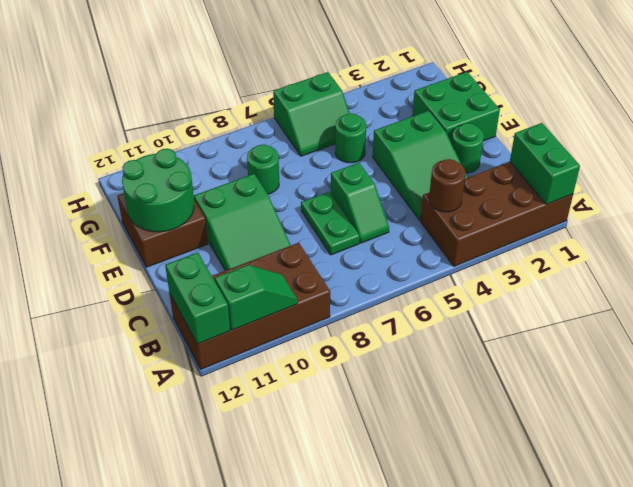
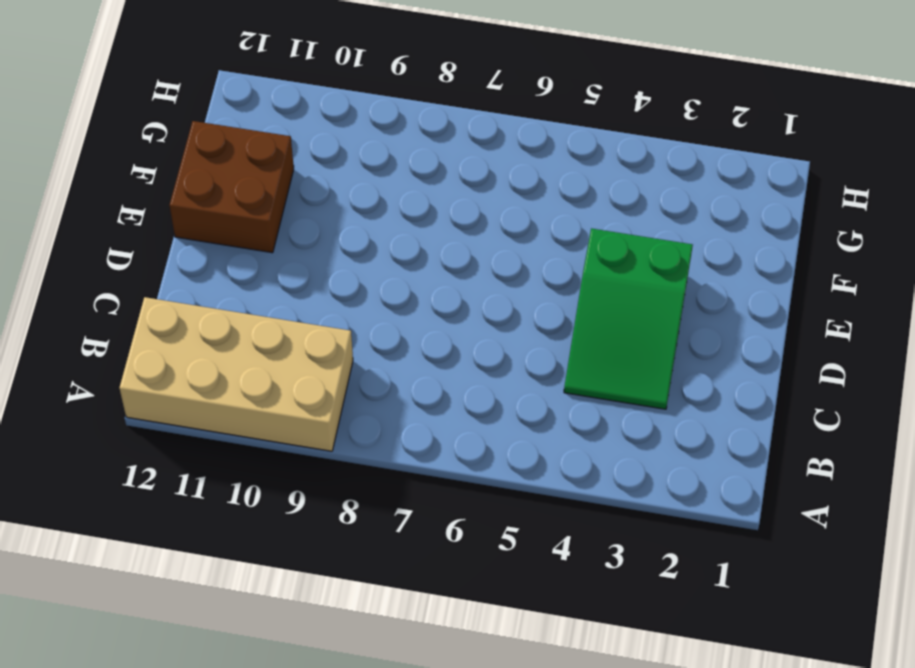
tan brick A9:B12 level 1 -> brown brick A9:B12 level 1
none -> brown brick A1:B4 level 1
none -> green slope C6:D6 level 1 top D
none -> green plate C7:D7 level 1

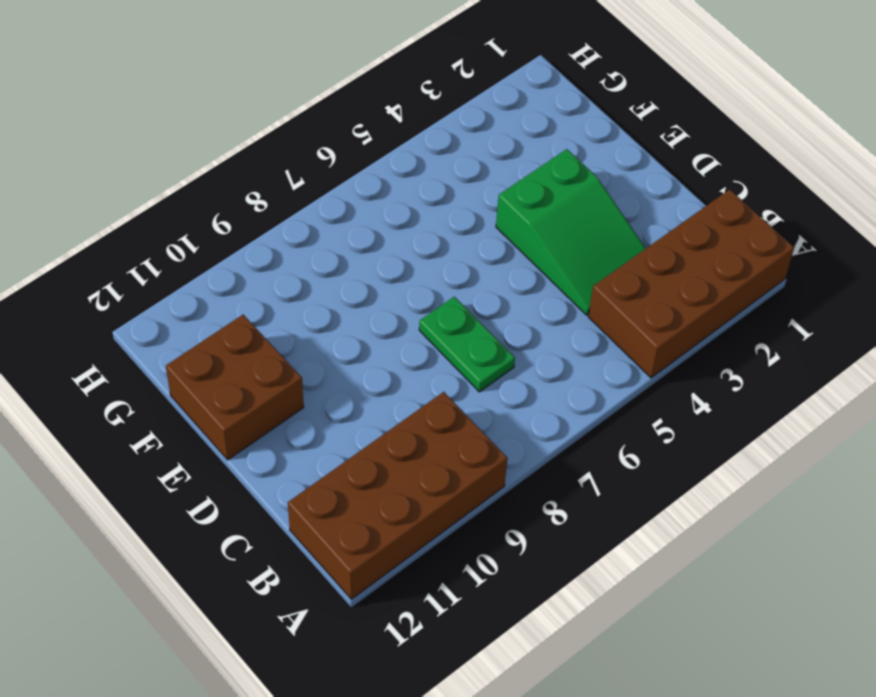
none -> green slope C6:D6 level 1 top D
none -> green slope C9:E10 level 1 top E
none -> green round brick D2 level 1

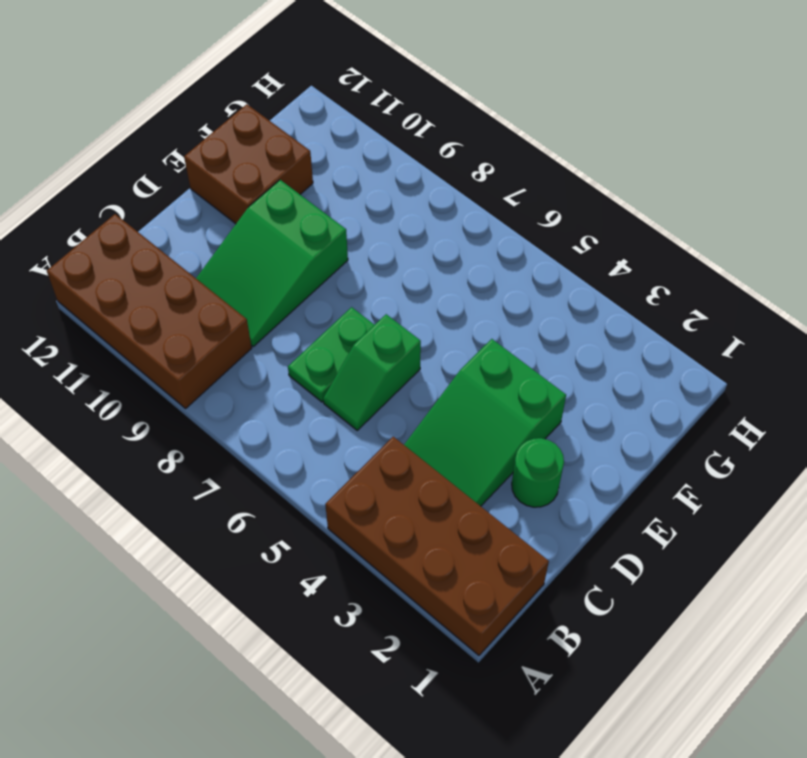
none -> green brick E1:F2 level 1
none -> green round brick F5 level 1
none -> green round brick F8 level 1

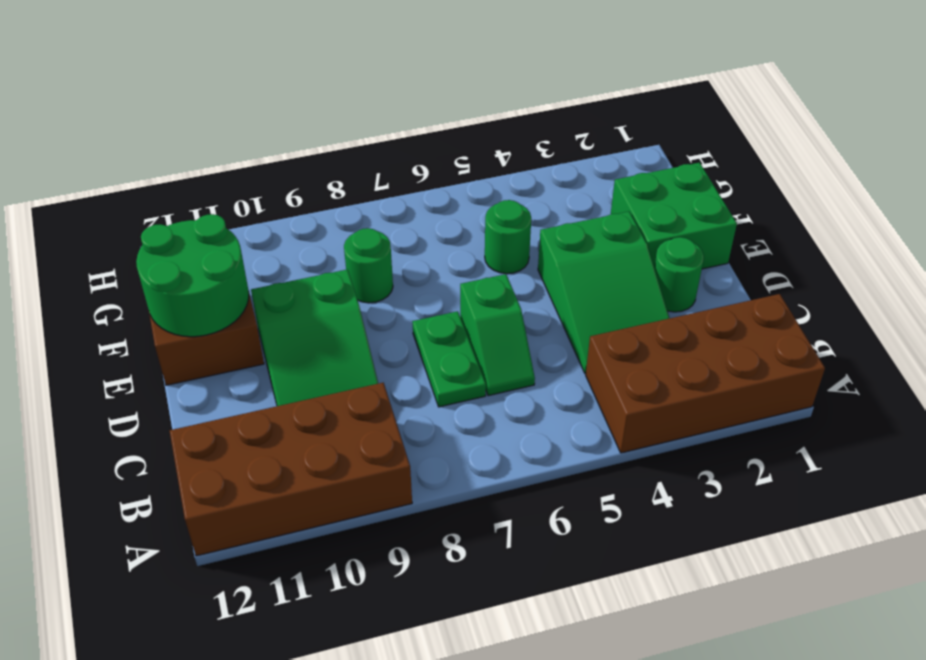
none -> green slope G5:H6 level 1 top H
none -> green brick A1:B1 level 2
none -> green slope A10:A11 level 2 top 11

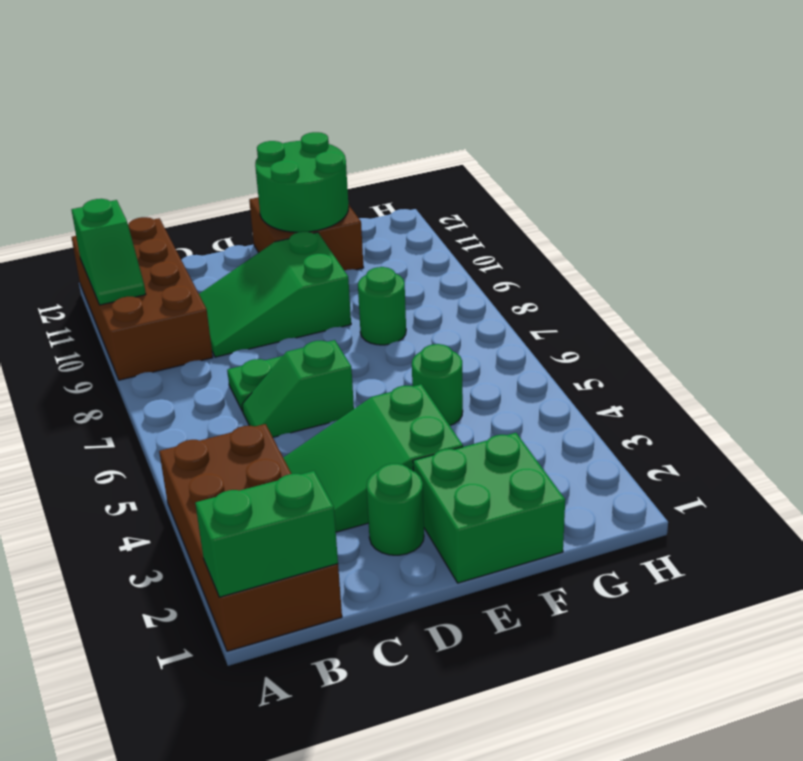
none -> green slope G5:H6 level 1 top H
none -> green brick A12:B12 level 2
none -> brown round brick B4 level 2

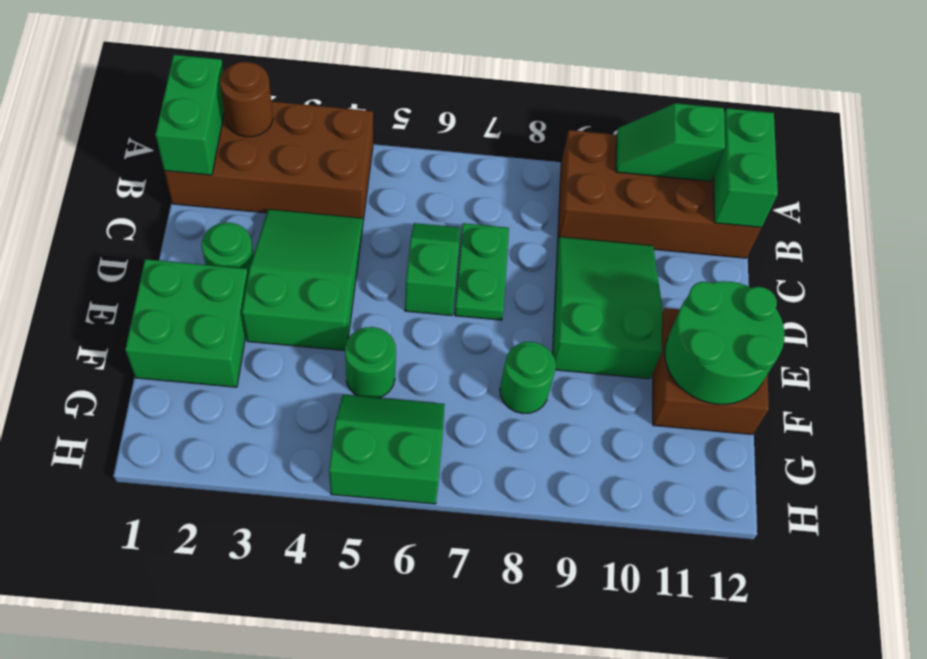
brown round brick A2 level 2 -> brown round brick B4 level 2

